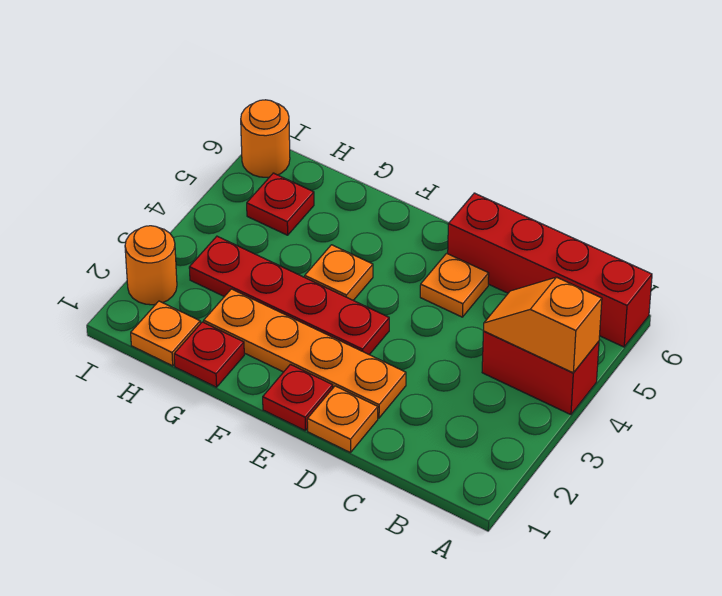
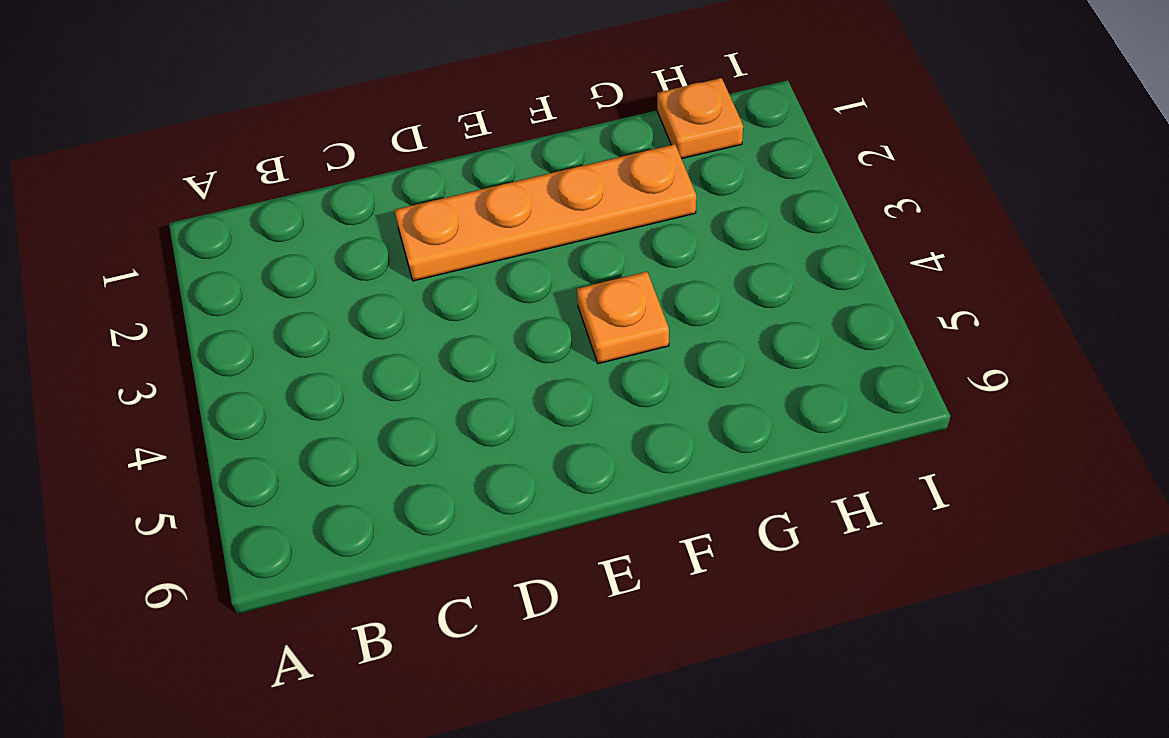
none -> red brick A4:B4 level 1
none -> red brick A6:D6 level 1
none -> orange plate D1 level 1

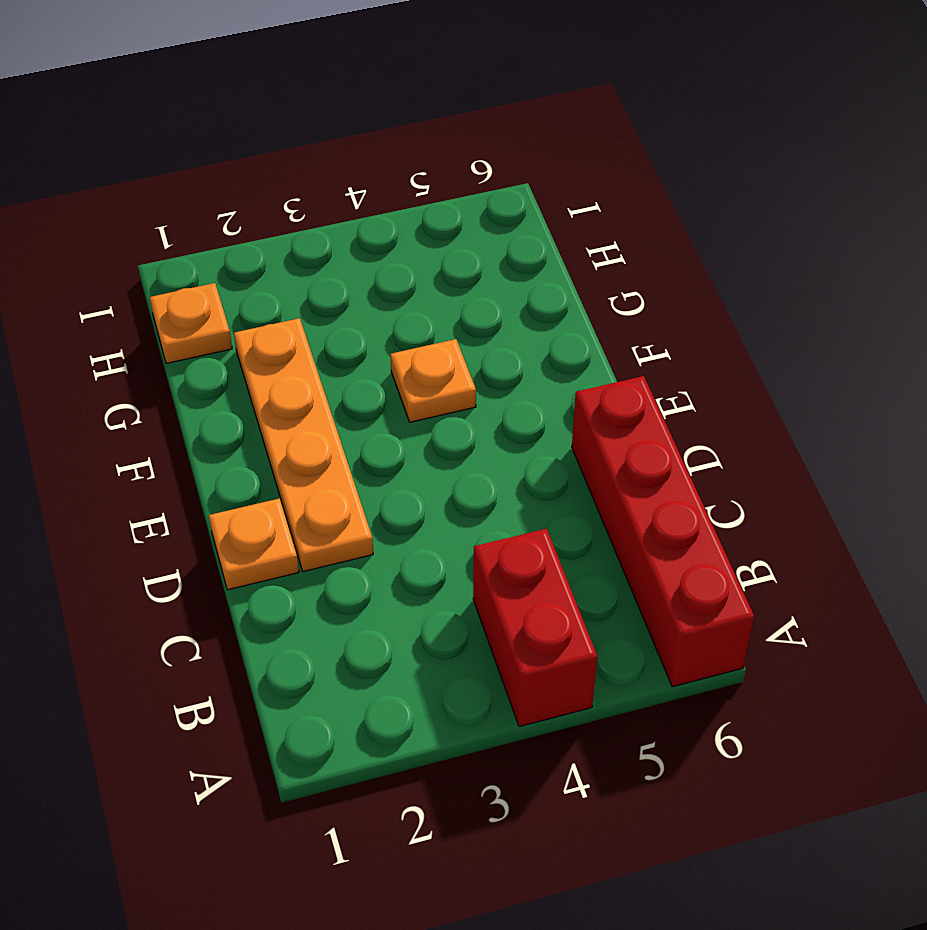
none -> orange plate D5 level 1
none -> red plate E1 level 1
none -> red plate E3:H3 level 1

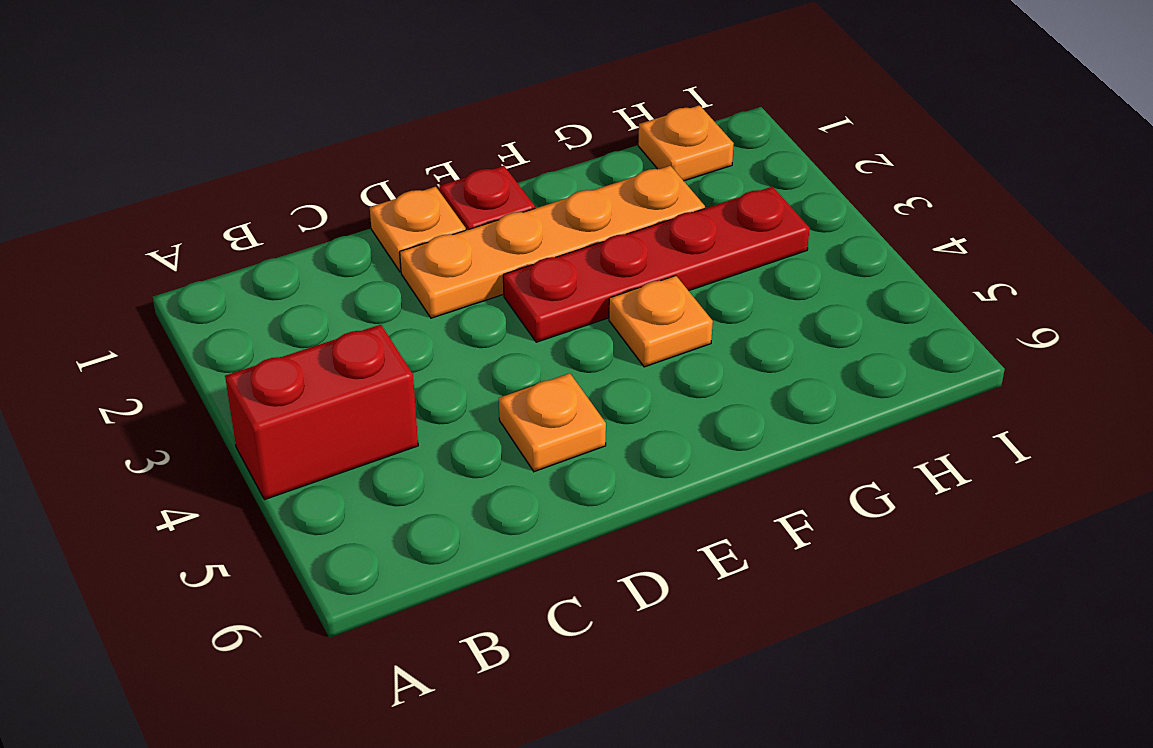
none -> red brick A6:D6 level 1
none -> red plate G1 level 1
none -> red plate H5 level 1

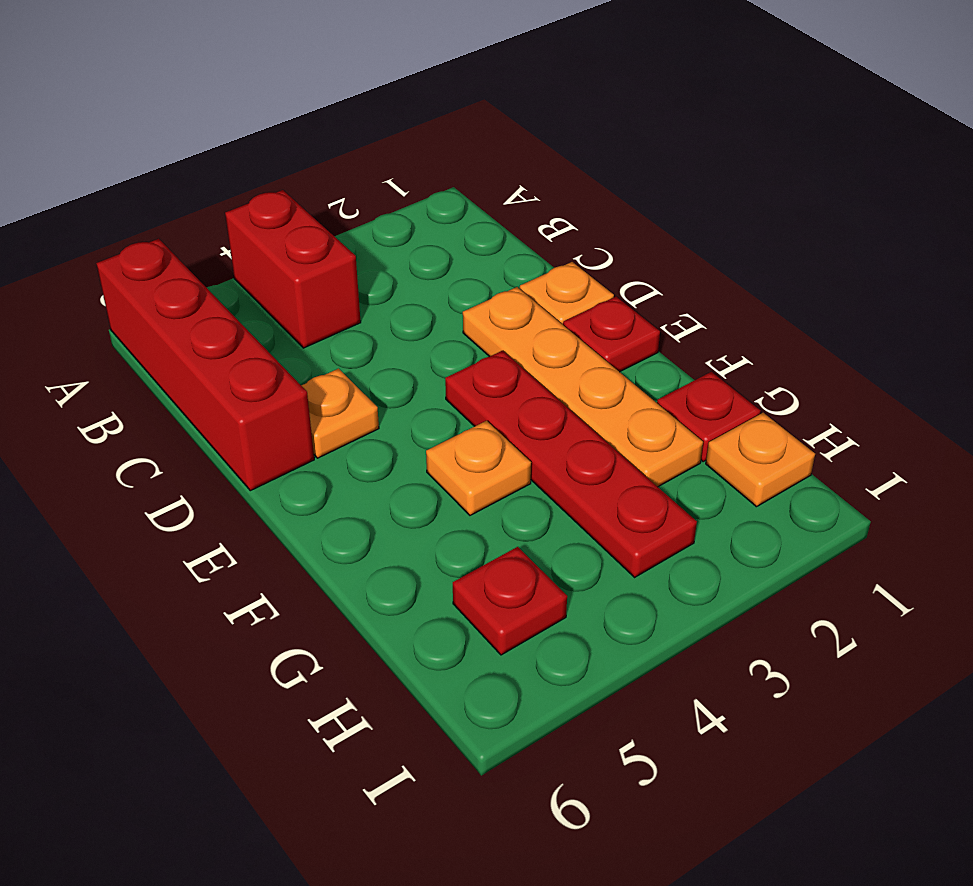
none -> orange round brick I2 level 1
none -> orange round brick I6 level 1
none -> orange slope A4:B4 level 2 top A

